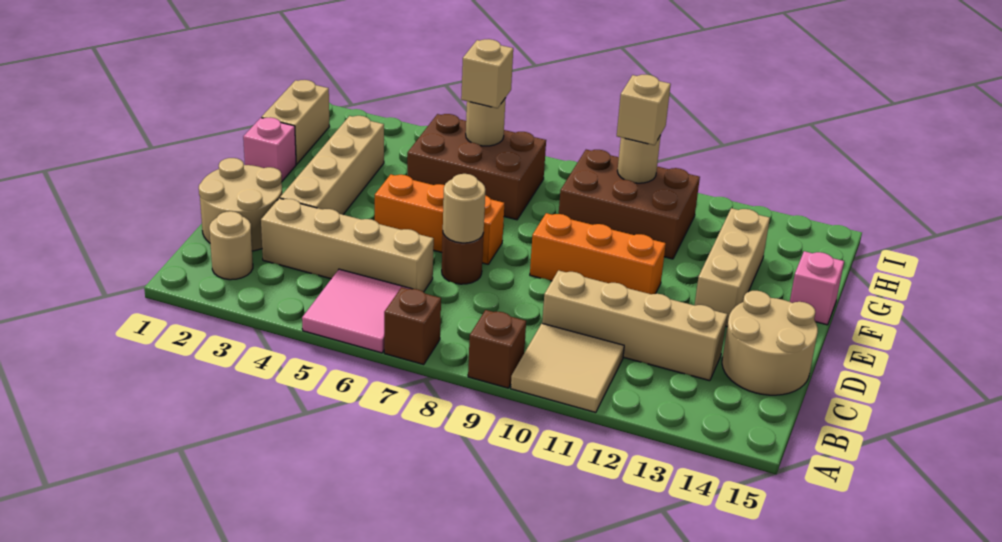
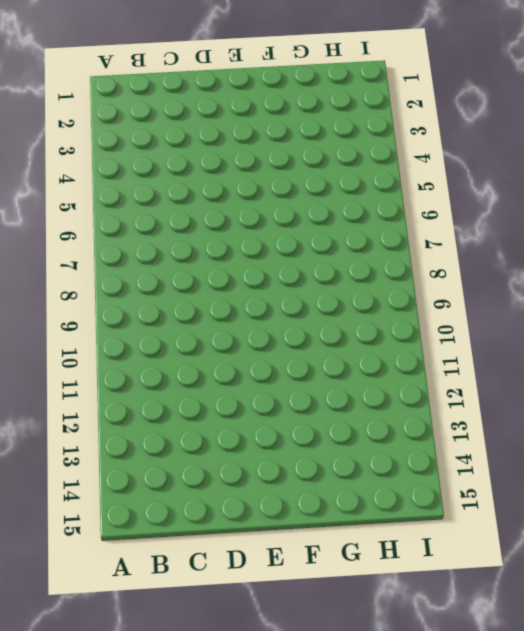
none -> pink tile A5:B6 level 1
none -> brown brick A7 level 1
none -> brown brick A9 level 1

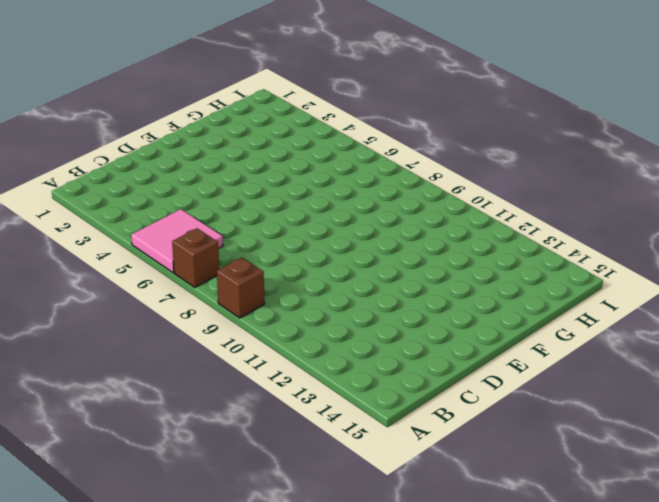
none -> tan tile A10:B11 level 1
none -> tan round brick B2 level 1
none -> tan round brick C1:D2 level 1

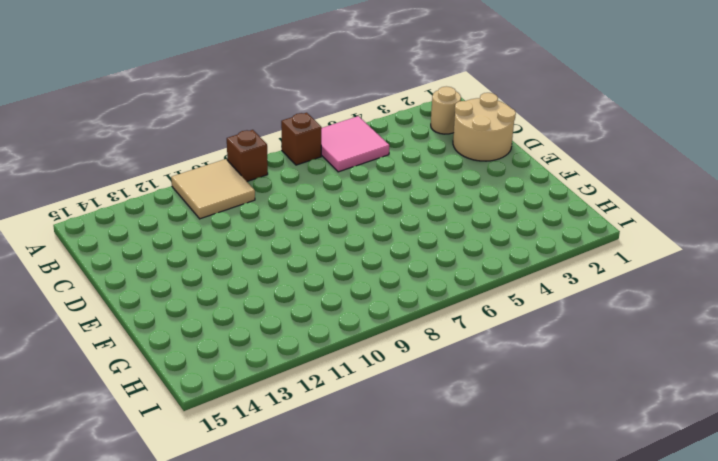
none -> tan brick C3:C6 level 1
none -> tan brick C10:C13 level 1
none -> tan round brick C14:D15 level 1

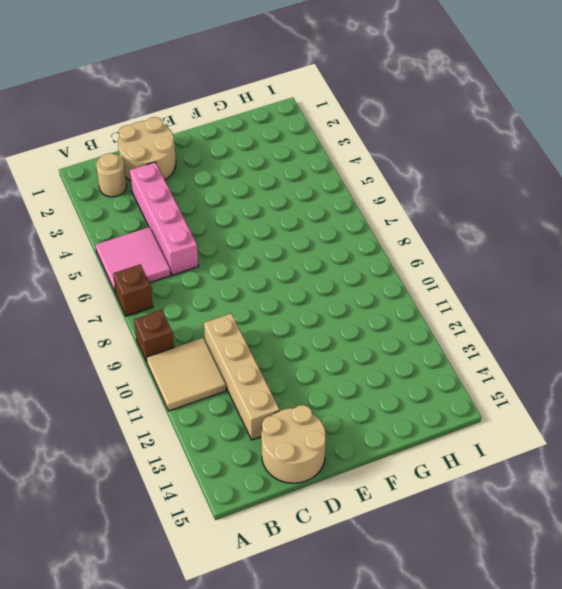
pink brick C3:C6 level 1 -> tan brick C3:C6 level 1
none -> tan brick D3:G3 level 1
none -> brown round brick D7 level 1
none -> orange brick E5:E7 level 1

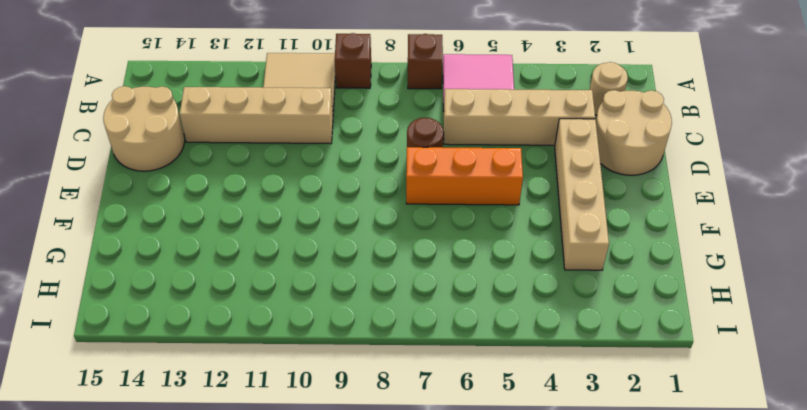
none -> orange brick E9:E11 level 1
none -> tan brick E13:G13 level 1
none -> pink brick F1 level 1

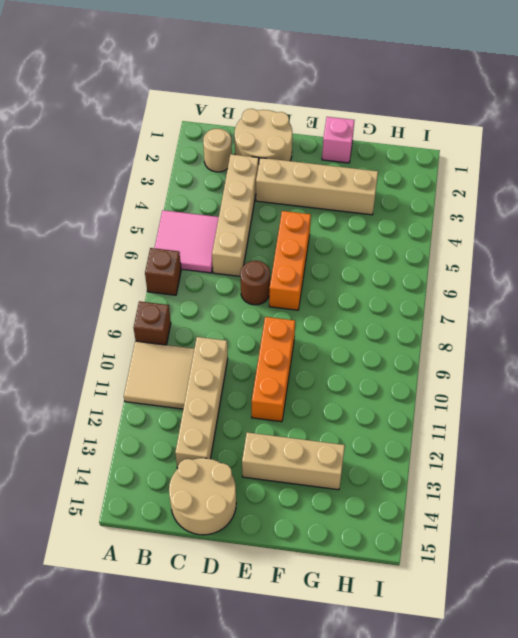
none -> pink brick F15 level 1
none -> tan brick G1:H1 level 1
none -> brown brick G5:H7 level 1

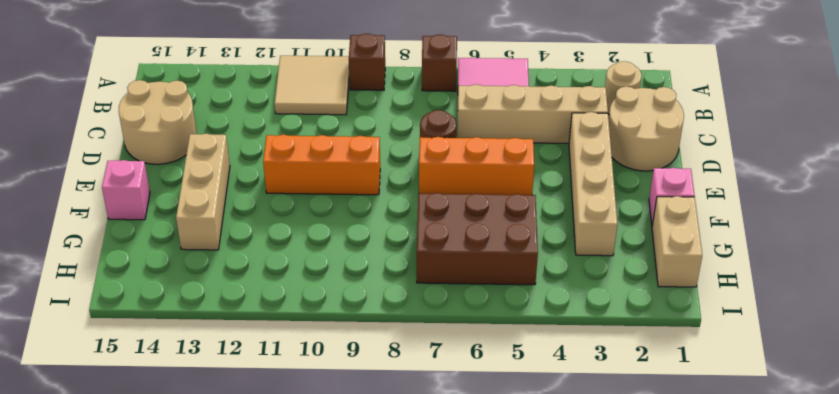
none -> tan brick C10:C13 level 1
none -> brown brick G9:H11 level 1
none -> tan round brick D7 level 2

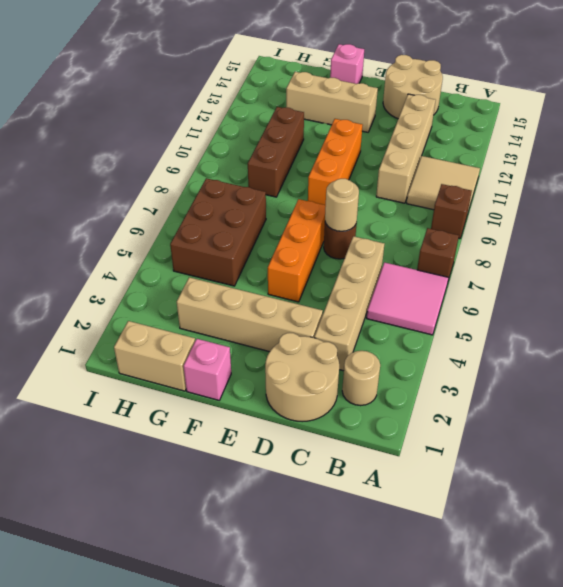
brown brick G9:G11 level 1 -> brown brick G9:H11 level 1
none -> tan round brick H6 level 2
none -> tan round brick H10 level 2
none -> tan brick H6 level 3

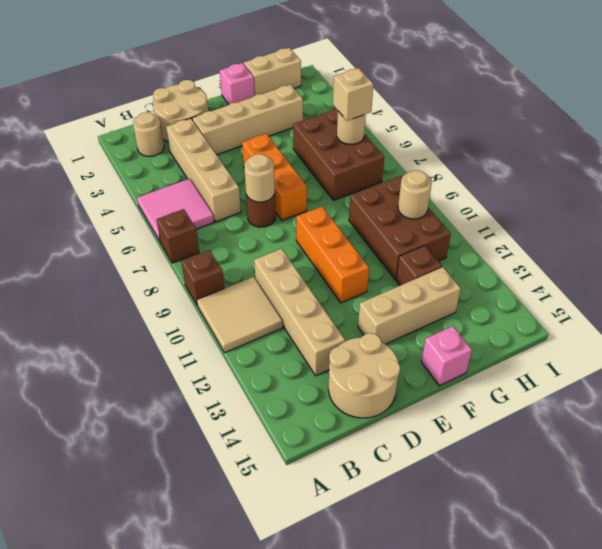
brown brick G12 level 1 -> none
none -> tan brick H10 level 3

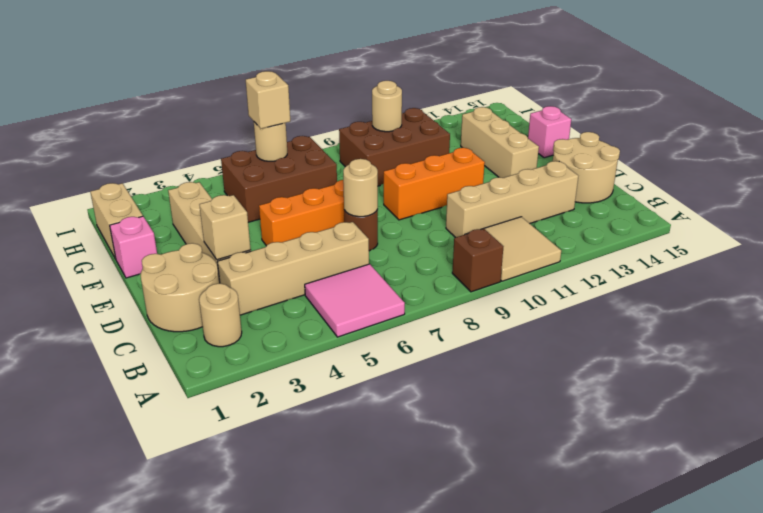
tan brick D3 level 2 -> tan brick H10 level 3
none -> brown brick A7 level 1

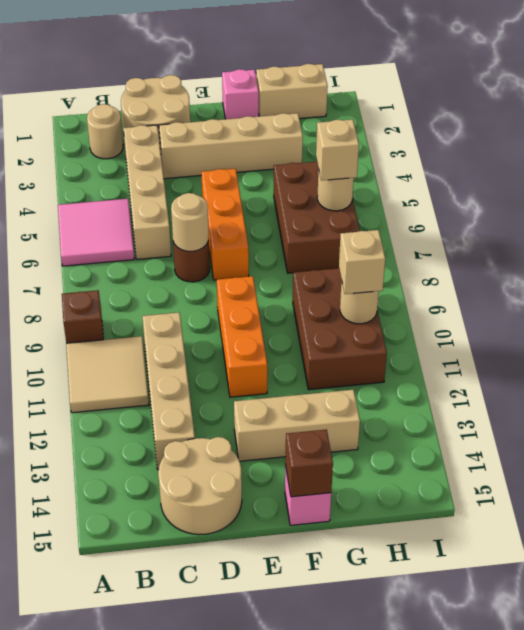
brown brick F15 level 2 -> brown brick A7 level 1

